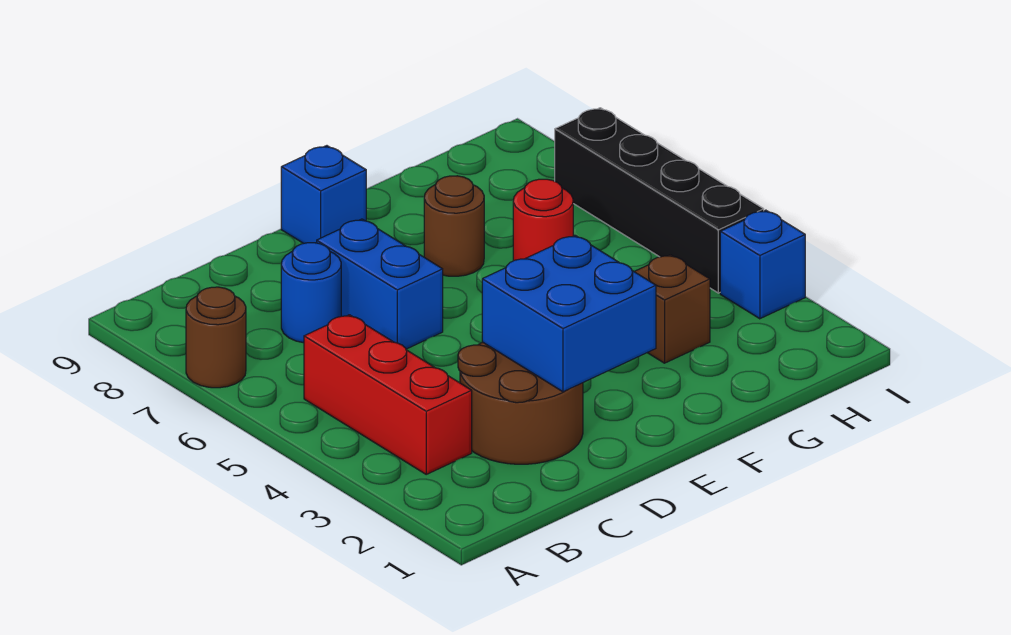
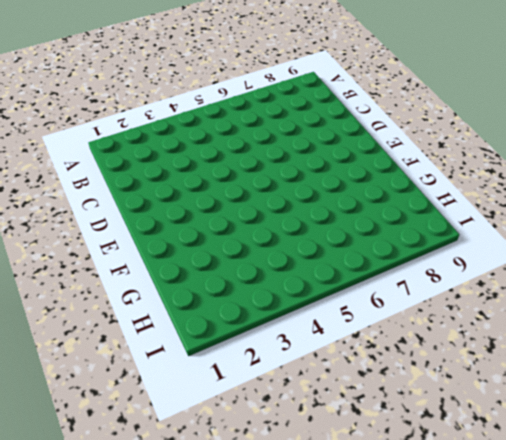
none -> brown round brick A7 level 1
none -> red brick B3:B5 level 1
none -> brown round brick C2:D3 level 1

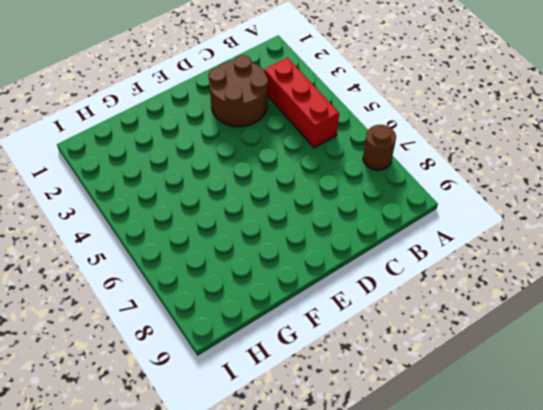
none -> blue round brick C7 level 1
none -> blue brick D6:D7 level 1
none -> blue brick E9 level 1

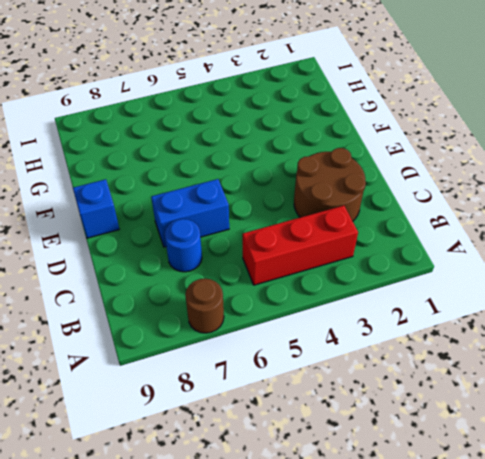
none -> brown round brick F7 level 1
none -> brown brick G3 level 1
none -> red round brick G6 level 1

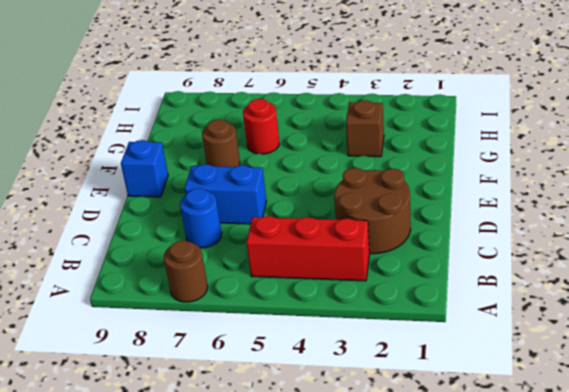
none -> blue brick I3 level 1
none -> black brick I4:I7 level 1
none -> blue brick D2:E3 level 2

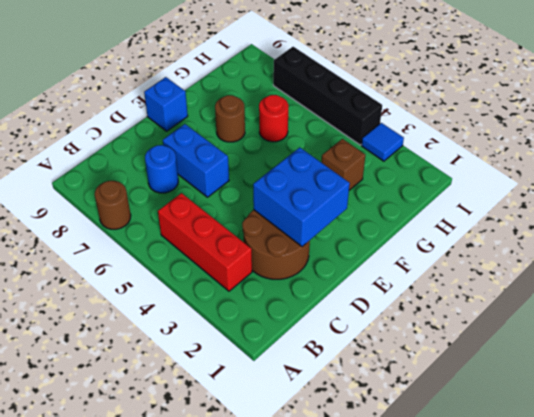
blue tile I3 level 1 -> blue brick I3 level 1

